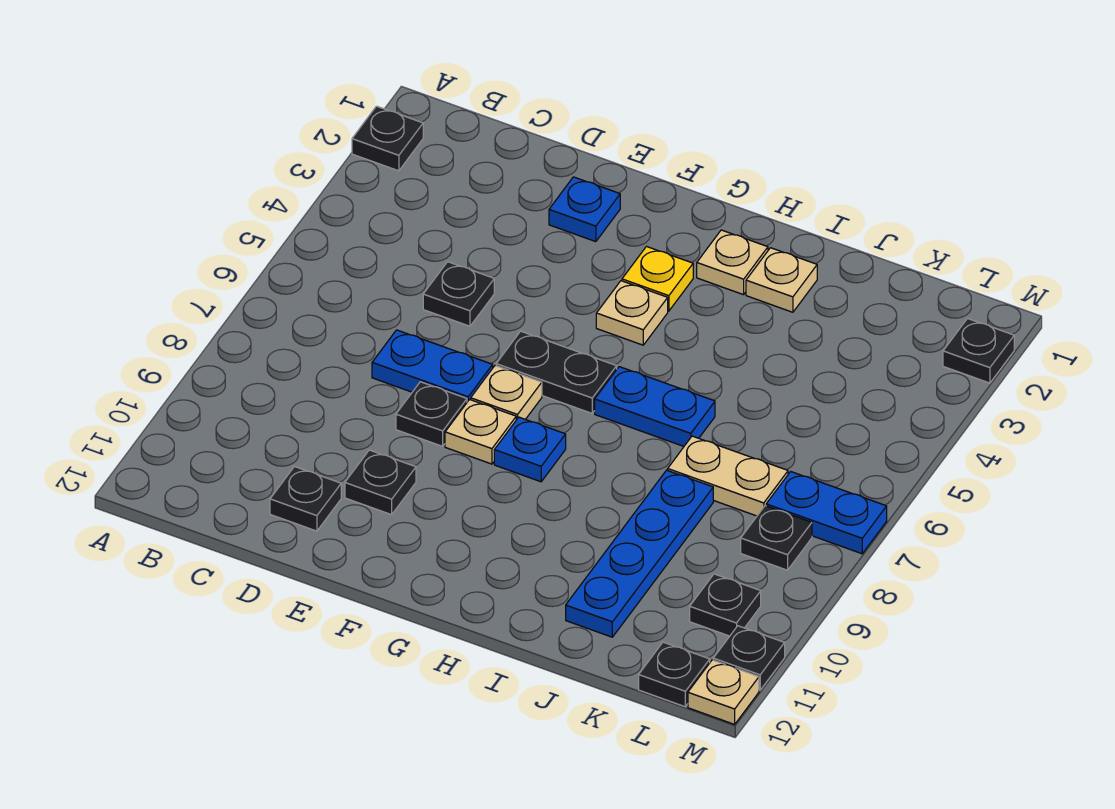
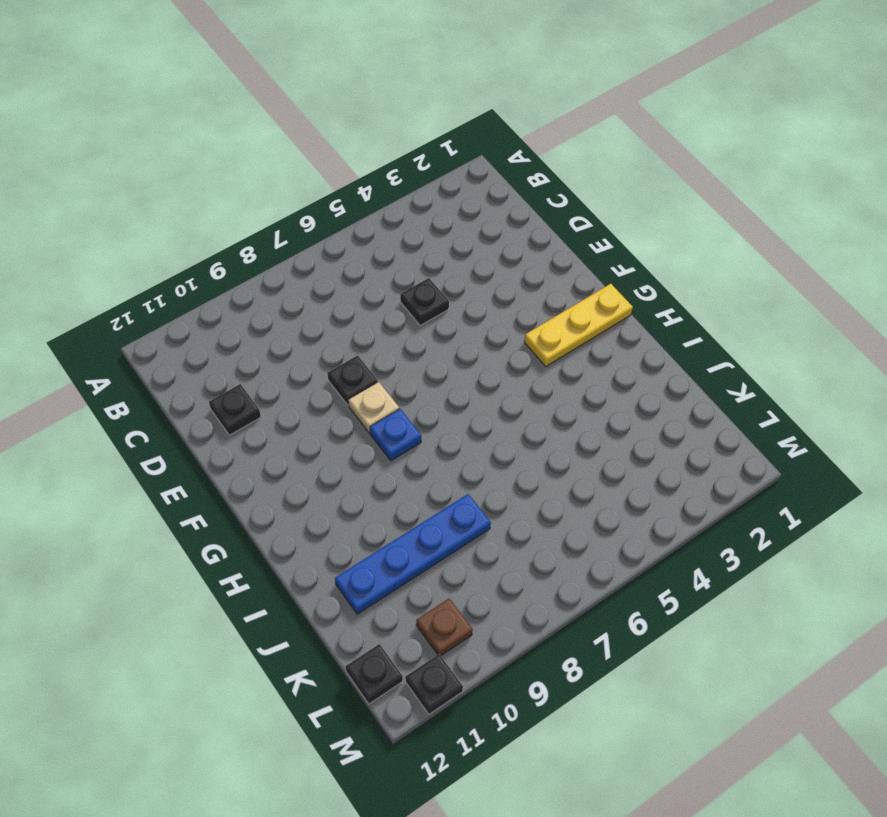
yellow plate G1:G3 level 1 -> yellow plate G3 level 1
brown plate L10 level 1 -> black plate L10 level 1
none -> black plate A2 level 1
none -> blue plate D7:E7 level 1
none -> blue plate E2 level 1

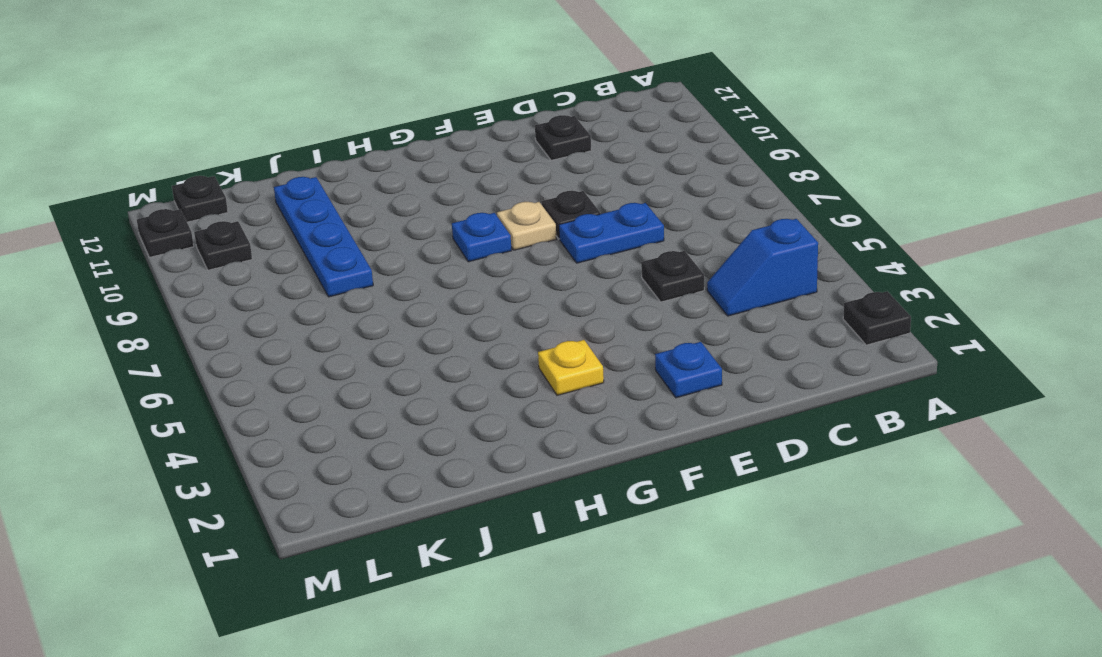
blue slope B4:C4 level 1 top B -> none
none -> black plate E10 level 1
none -> black plate F6:G6 level 1
none -> tan plate F7 level 1

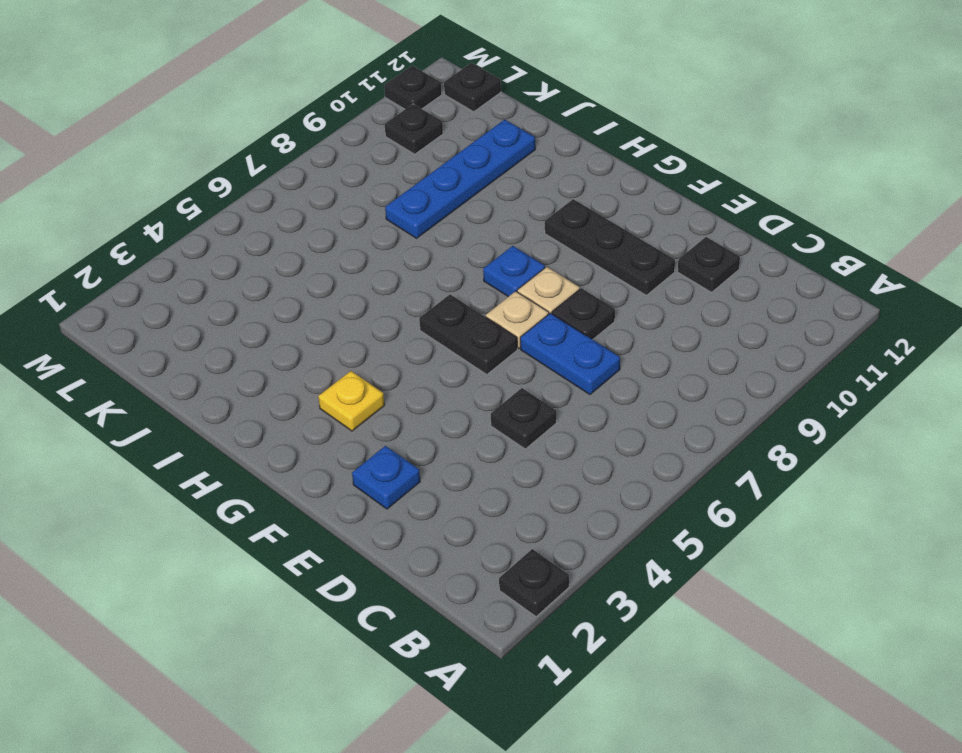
black plate E10:G10 level 1 -> black plate E10 level 1
none -> tan plate G4 level 1
none -> tan plate H2 level 1
none -> blue plate H6:I6 level 1

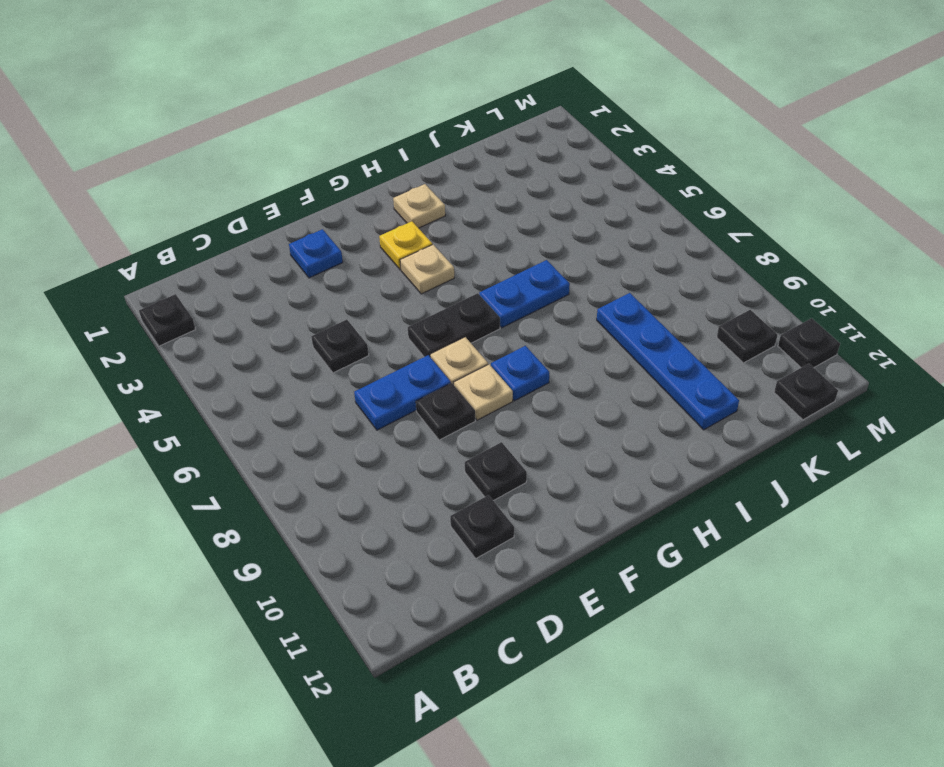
none -> tan plate I2 level 1
none -> tan plate J7:K7 level 1
none -> blue plate L7:M7 level 1

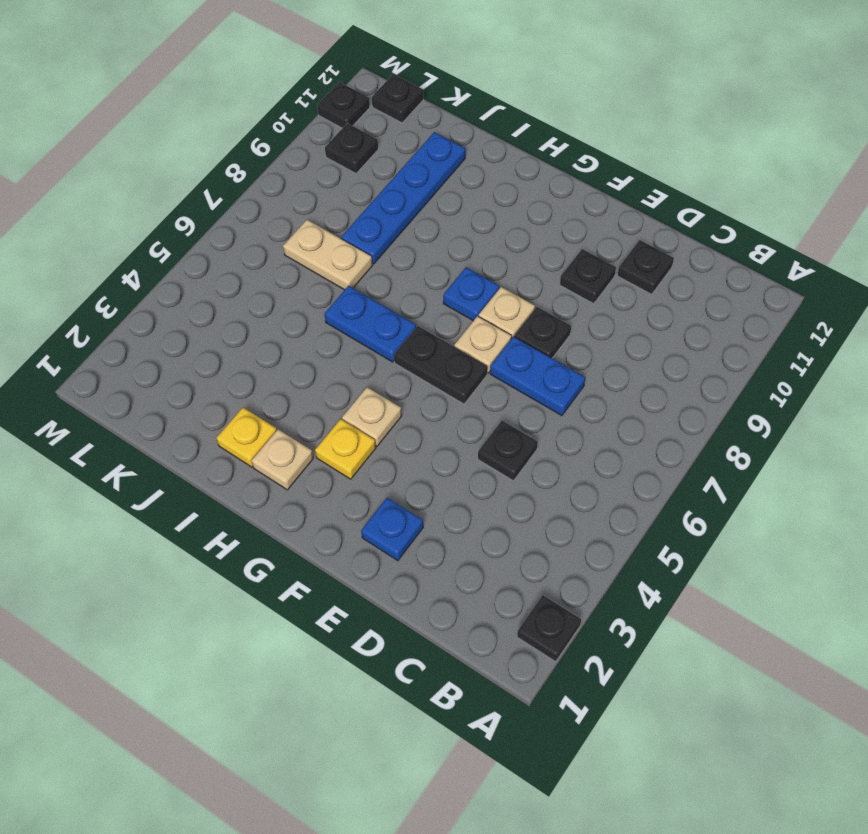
yellow plate I2 level 1 -> tan plate I2 level 1
none -> blue plate L7:M7 level 1
none -> black plate L8 level 1
none -> black plate M2 level 1

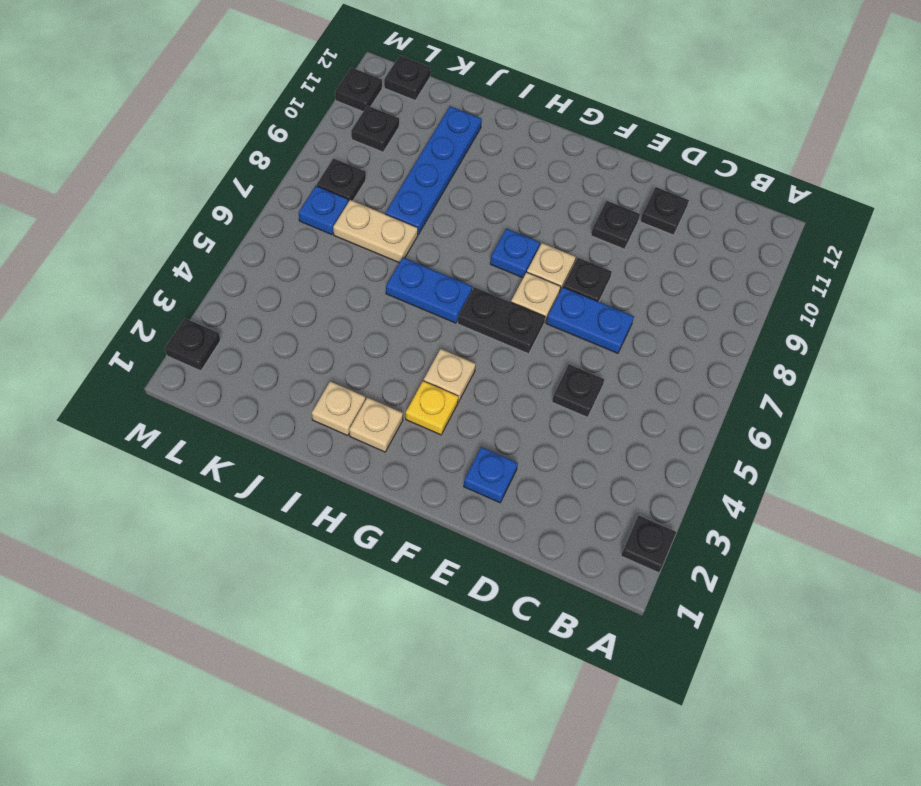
blue plate L7 level 1 -> blue plate L7:M7 level 1
none -> tan plate M12 level 1

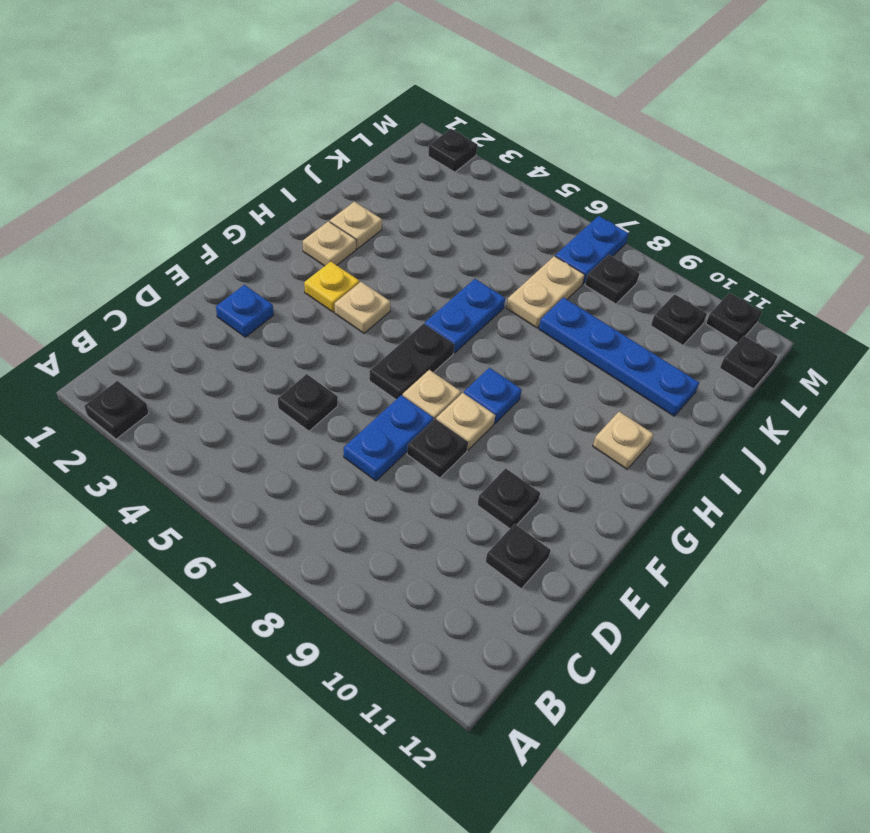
tan plate H11 level 1 -> tan plate M12 level 1

